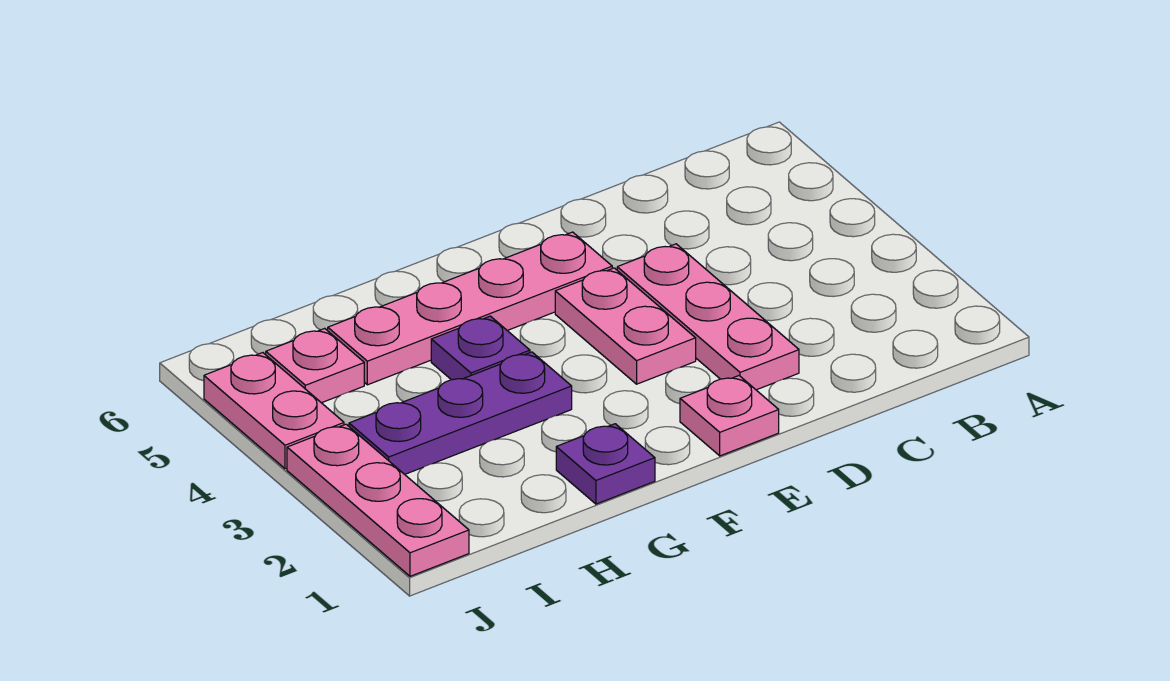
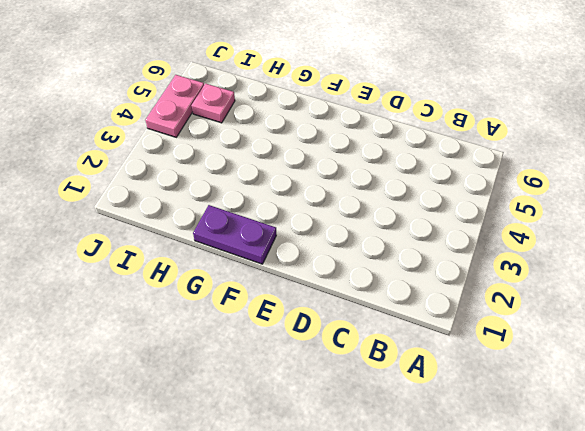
purple plate F1:G1 level 1 -> purple plate G1 level 1
none -> pink plate D2:D4 level 1
none -> pink plate E1 level 1

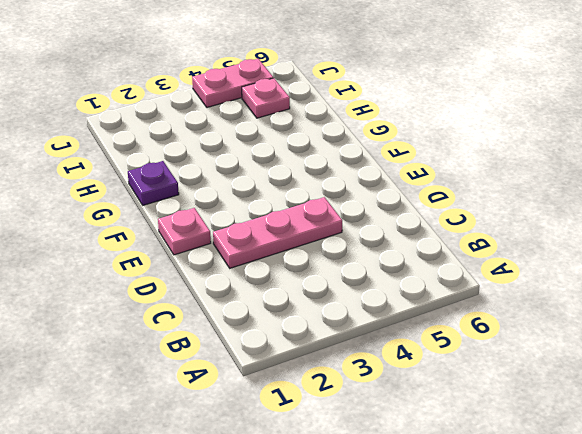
none -> pink plate E3:E4 level 1
none -> pink plate E5:H5 level 1

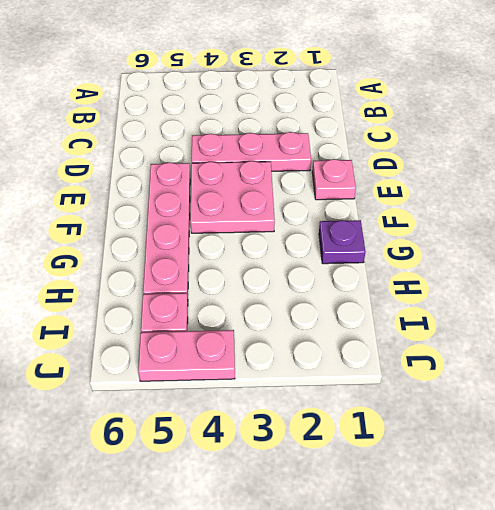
pink plate E3:F4 level 1 -> pink plate E3:E4 level 1
none -> purple plate G3:I3 level 1
none -> purple plate G4 level 1

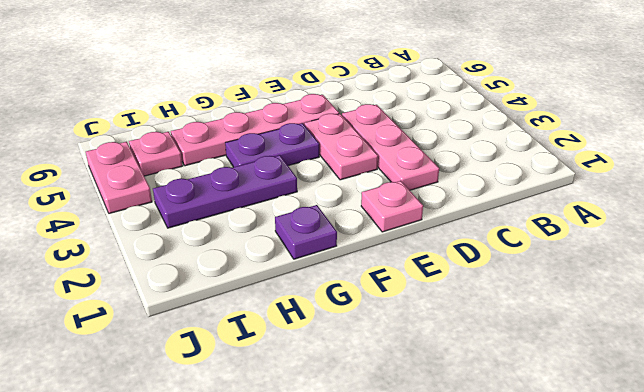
purple plate F4:G4 level 1 -> purple plate G4 level 1
none -> pink plate J1:J3 level 1

